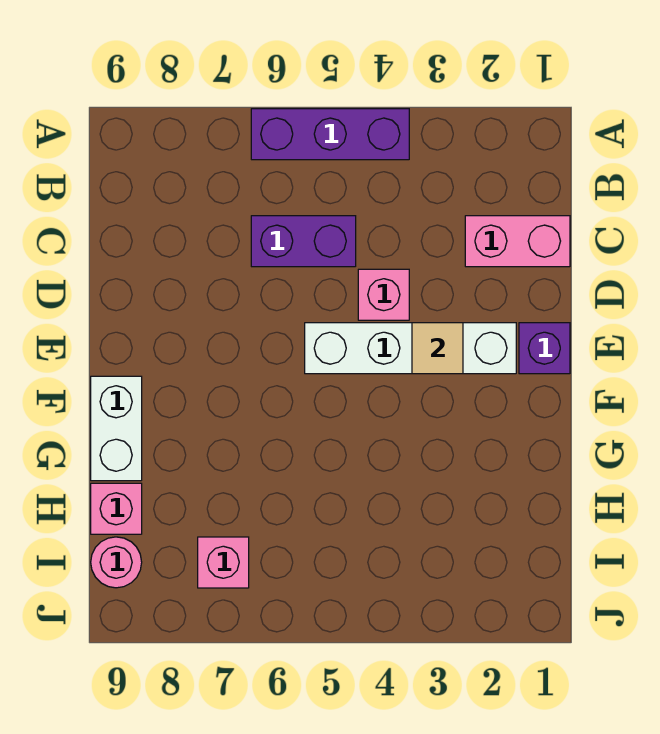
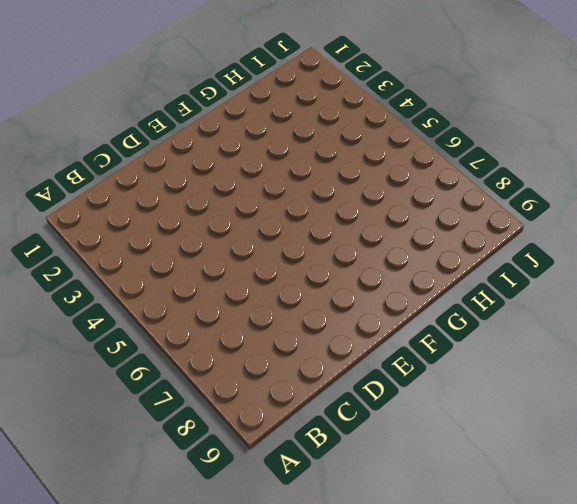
none -> purple brick A4:A6 level 1
none -> pink brick C1:C2 level 1

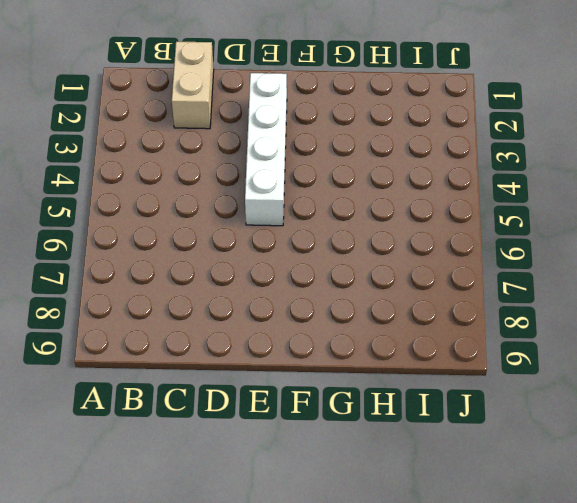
tan brick C1:C2 level 1 -> pink brick C1:C2 level 1
none -> purple brick A4:A6 level 1
none -> purple brick C5:C6 level 1

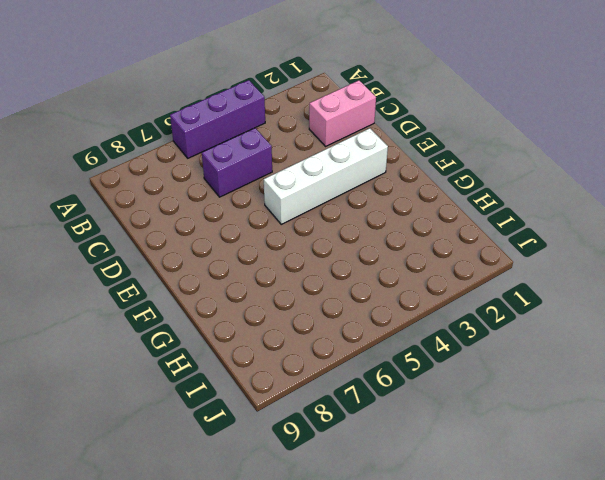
none -> pink brick D4 level 1
none -> purple brick E1 level 1

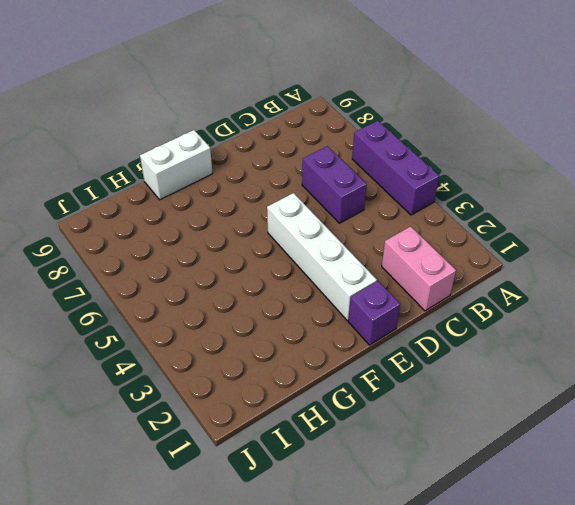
none -> pink brick D4 level 1
none -> pink brick H9 level 1

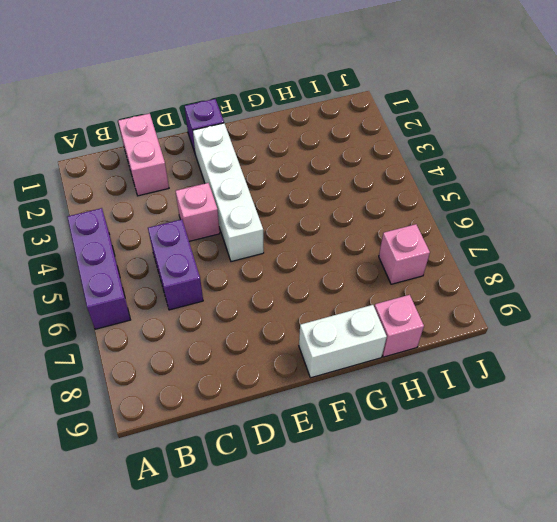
none -> pink round brick I9 level 1
none -> tan tile E3 level 2

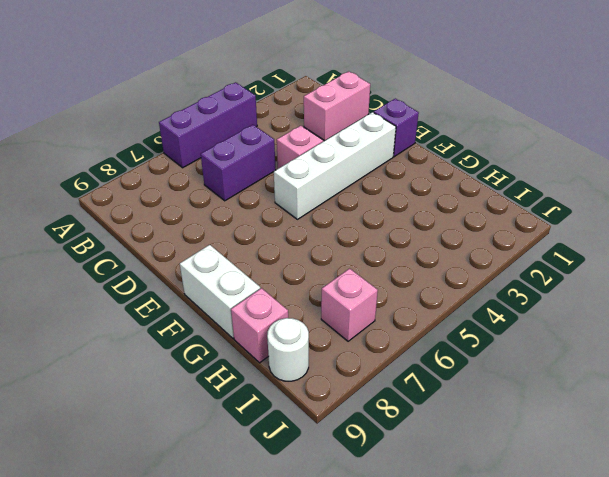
white round brick I9 level 1 -> pink round brick I9 level 1
none -> tan tile E3 level 2

